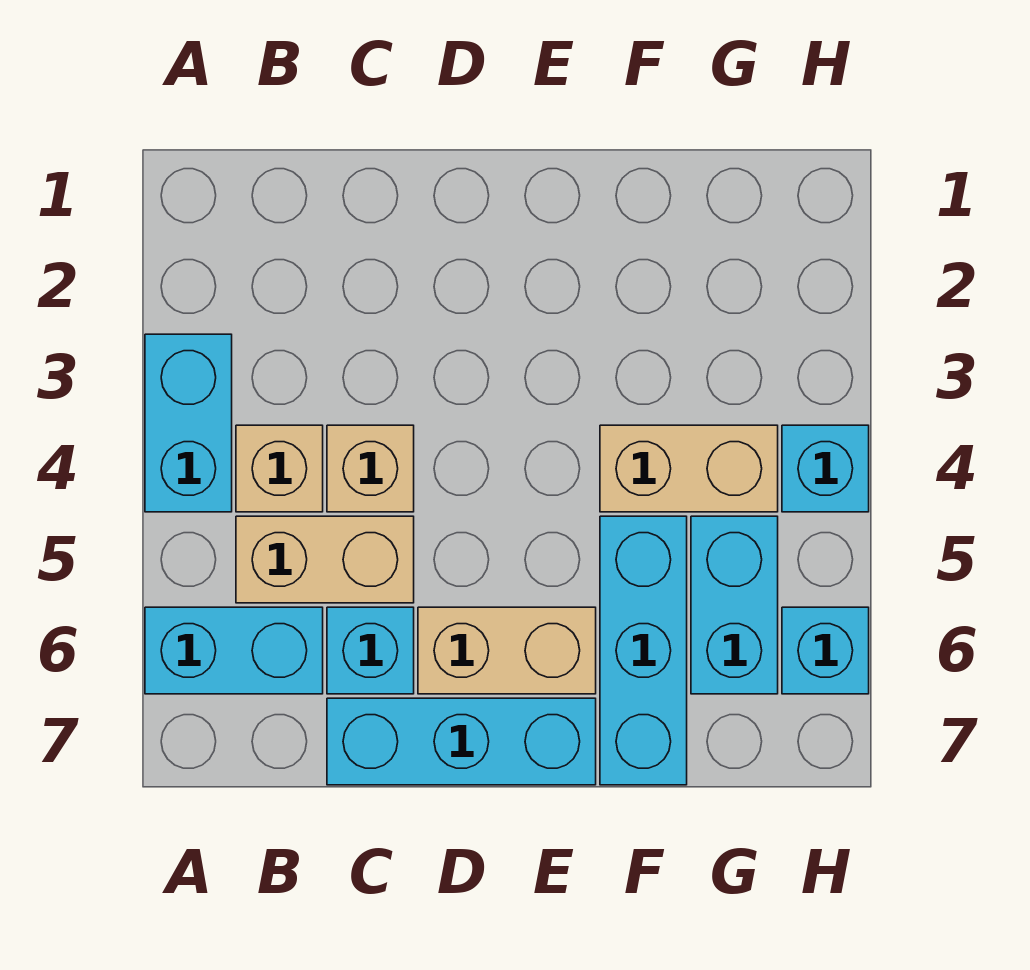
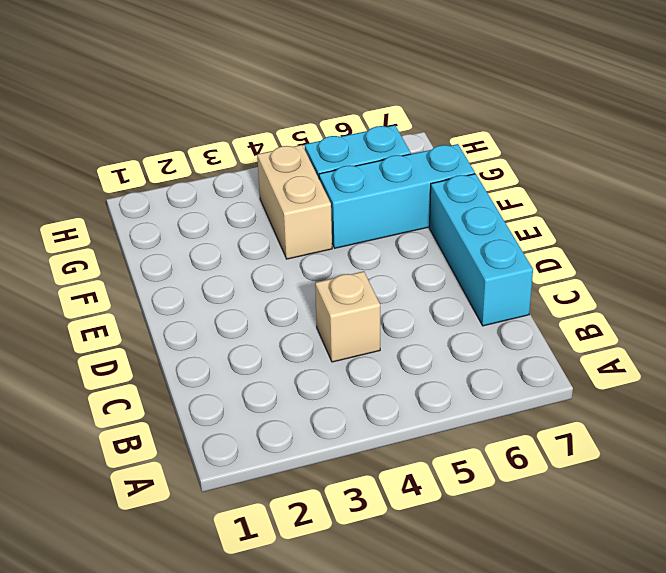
none -> cyan brick A3:A4 level 1
none -> cyan brick A6:B6 level 1
none -> tan brick B4 level 1

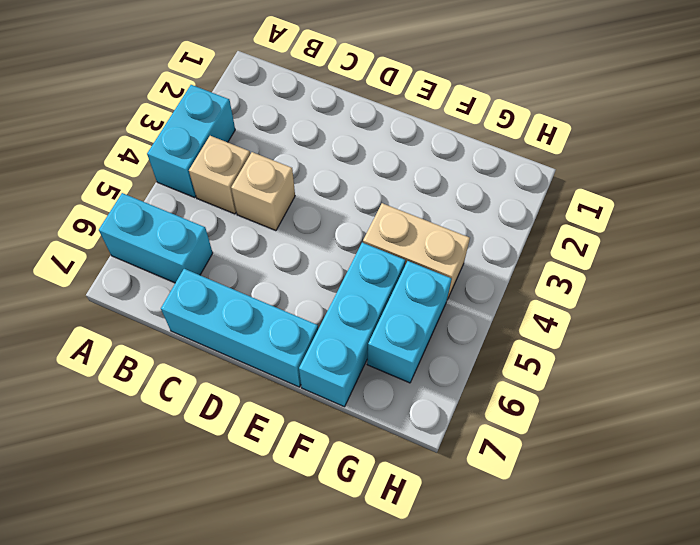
none -> tan brick B5:C5 level 1
none -> cyan brick C6 level 1
none -> tan brick D6:E6 level 1

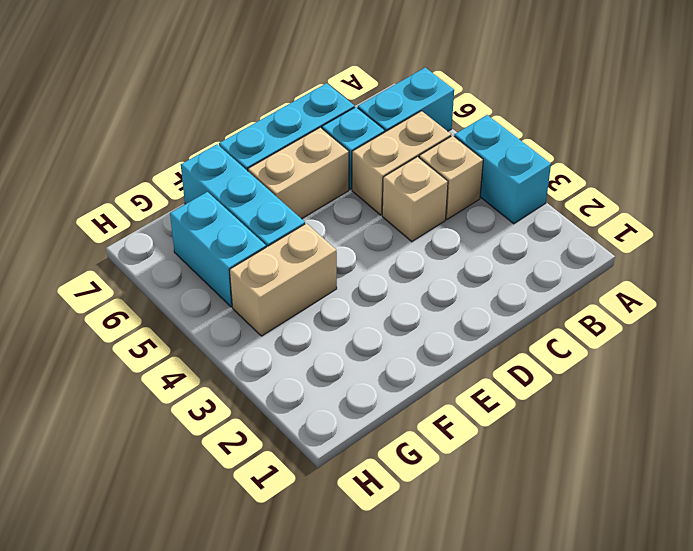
none -> cyan brick H4 level 1
none -> cyan brick H6 level 1

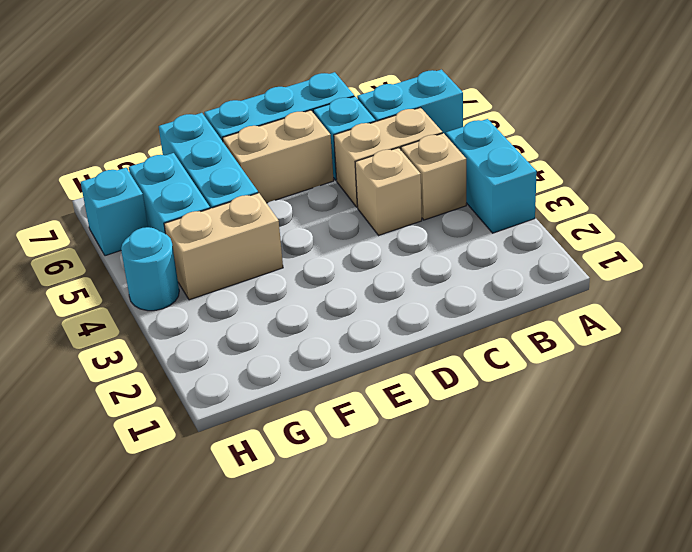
cyan round brick H4 level 1 -> cyan brick H4 level 1

